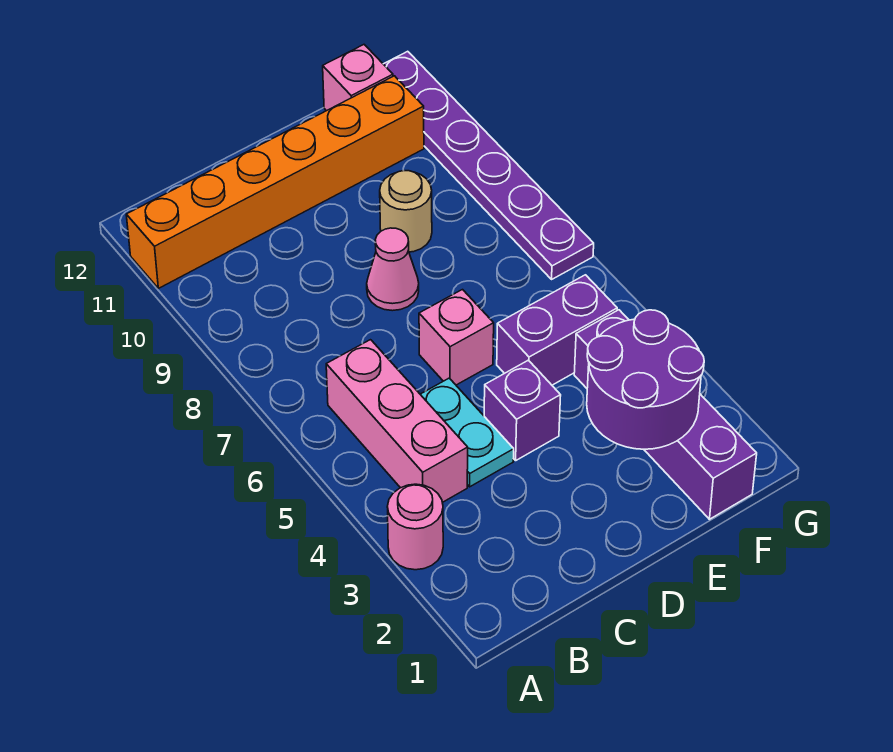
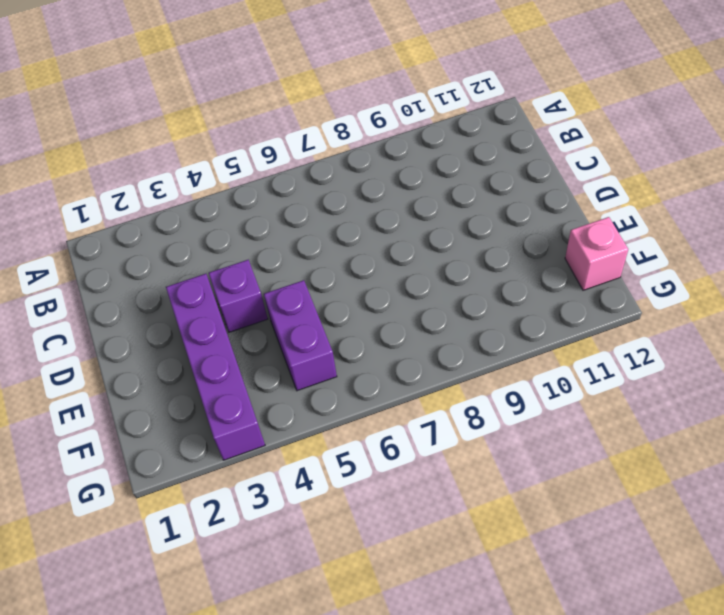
purple brick D3:G3 level 1 -> purple brick F1:F4 level 1
none -> pink round brick A3 level 1
none -> orange brick A11:F11 level 1
none -> pink brick B4:B6 level 1

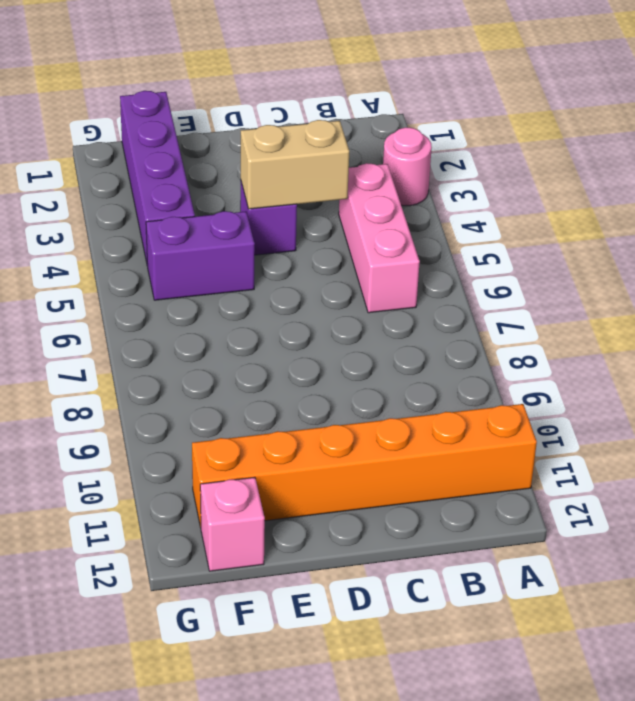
tan brick C4:D4 level 2 -> none
none -> cyan plate C4:C5 level 1
none -> pink brick D6 level 1
none -> pink cone D8 level 1

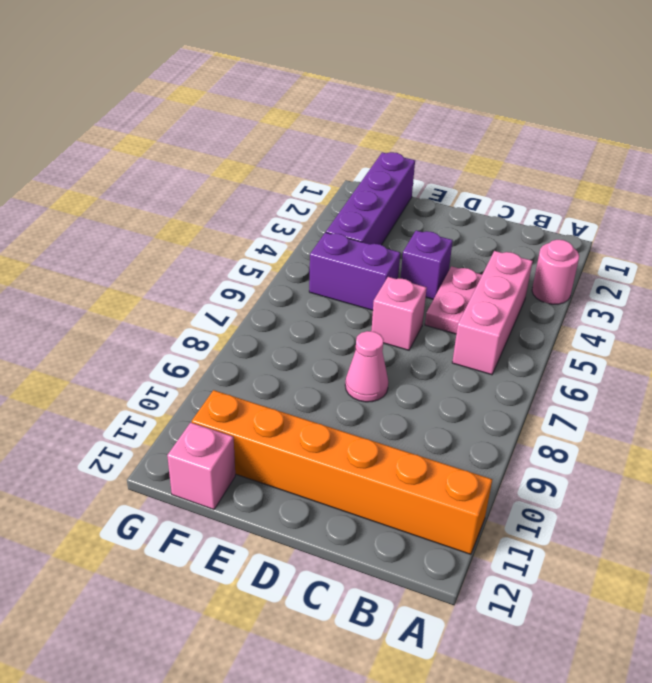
pink plate C4:C5 level 1 -> cyan plate C4:C5 level 1
none -> tan round brick E9 level 1
none -> purple plate G7:G12 level 1
none -> purple round brick E2:F3 level 2

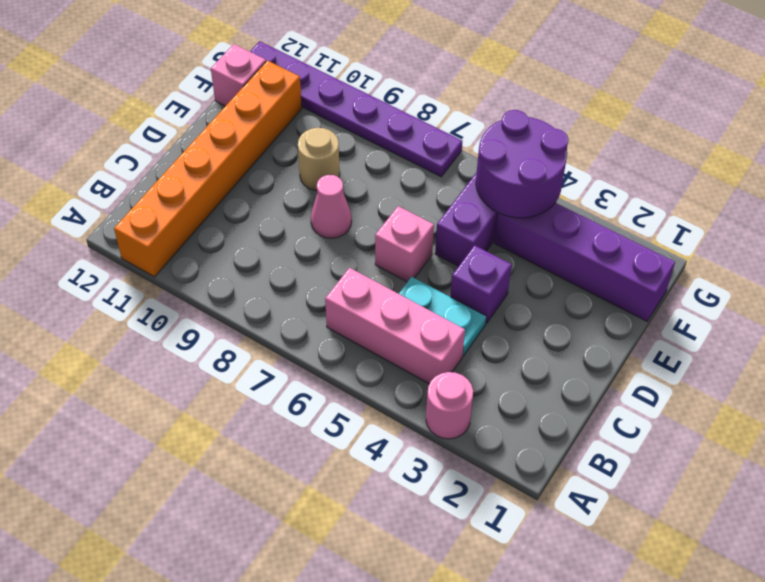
purple round brick F4:G5 level 2 -> purple round brick E2:F3 level 2

